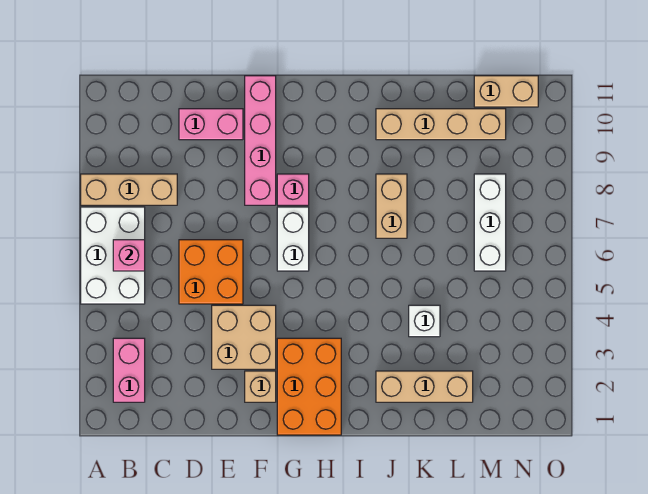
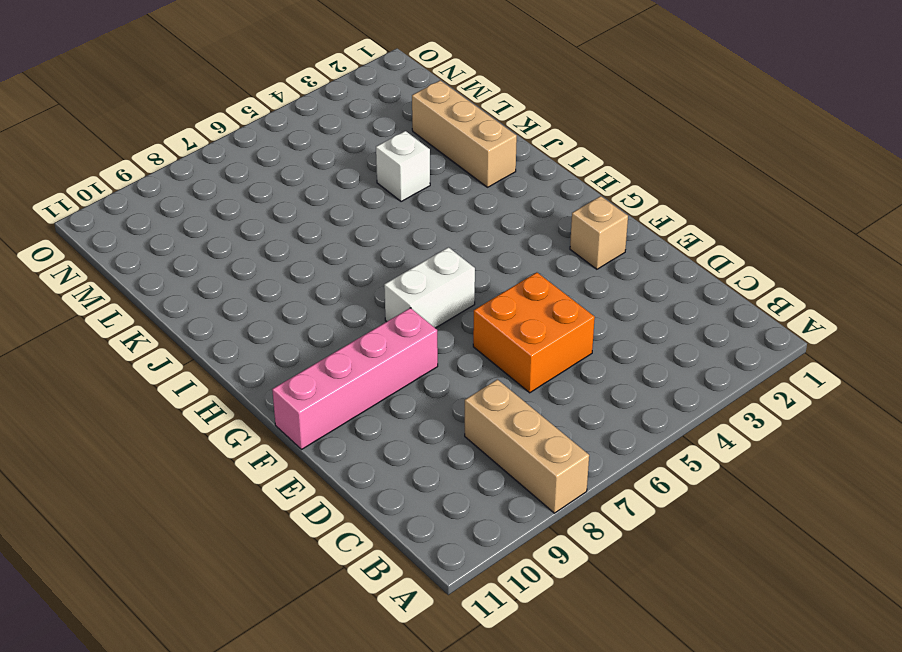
none -> white brick A5:B7 level 1
none -> pink brick B2:B3 level 1
none -> pink brick D10:E10 level 1

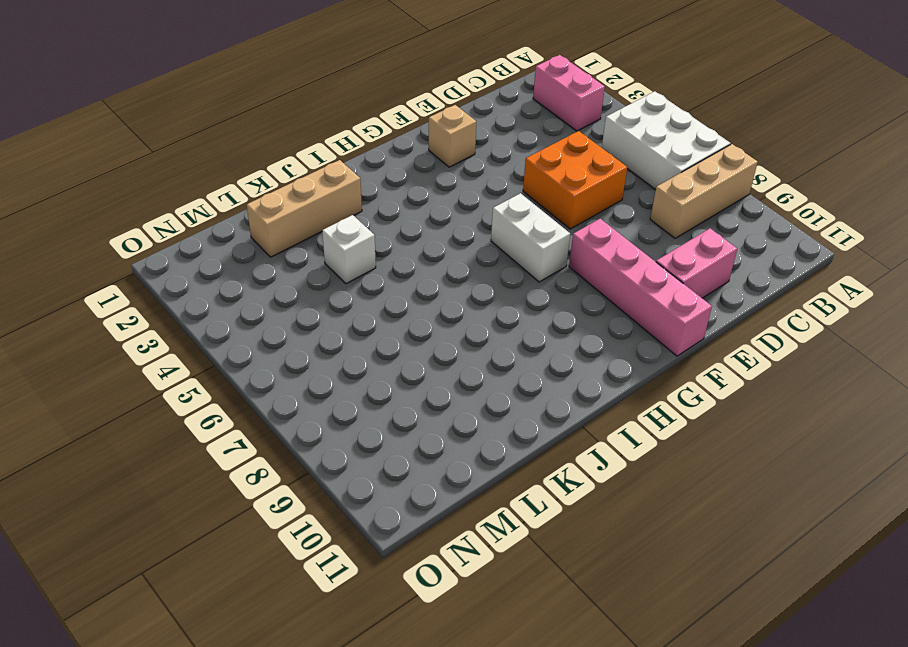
none -> tan brick E3:F4 level 1
none -> orange brick G1:H3 level 1
none -> pink brick G8 level 1

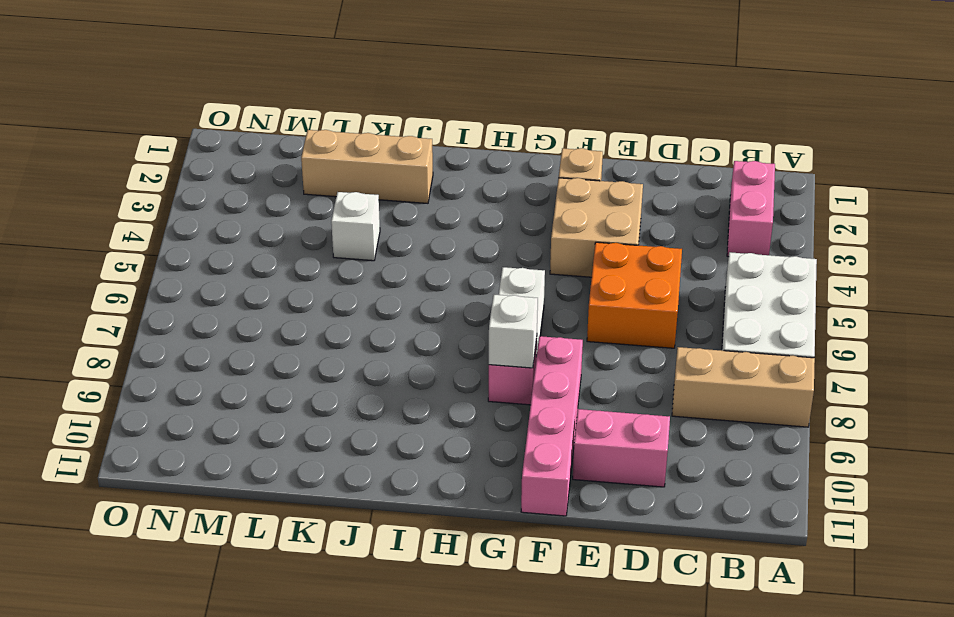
white brick G8 level 2 -> none
none -> orange brick G1:H3 level 1
none -> tan brick J7:J8 level 1
none -> tan brick J10:M10 level 1

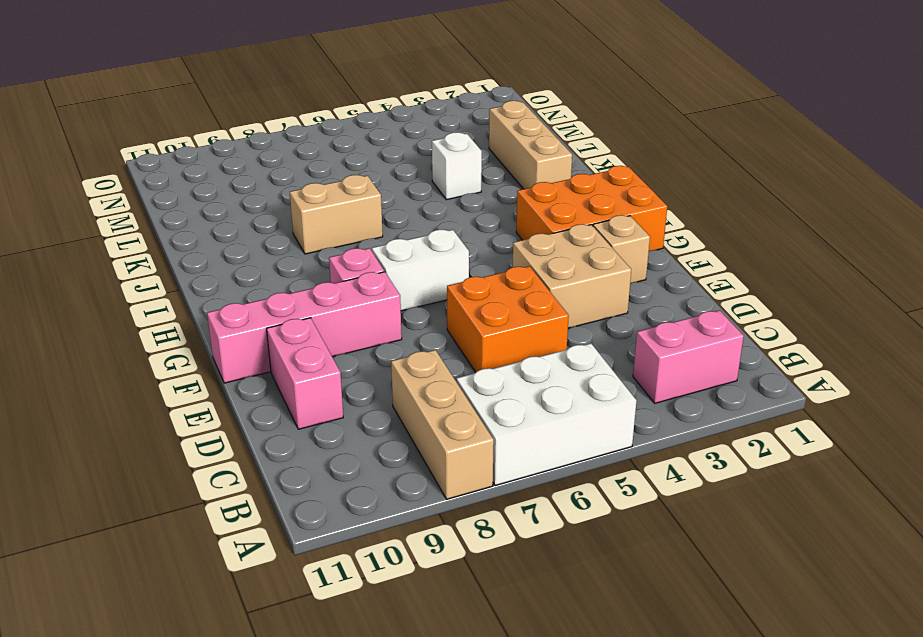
none -> tan brick J10:M10 level 1
none -> white brick M6:M8 level 1
none -> tan brick M11:N11 level 1

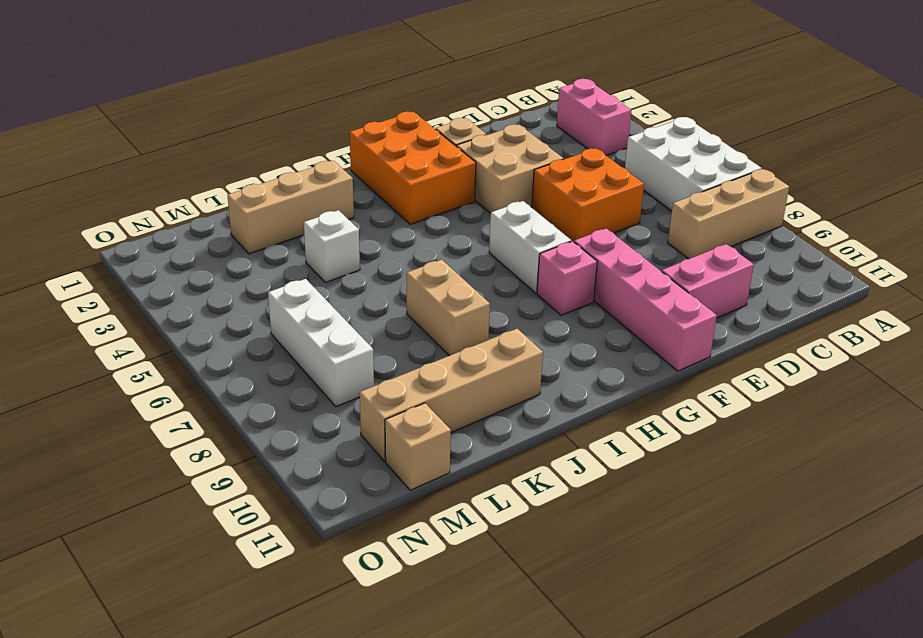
tan brick M11 level 1 -> tan brick M11:N11 level 1
none -> pink brick B6 level 2

